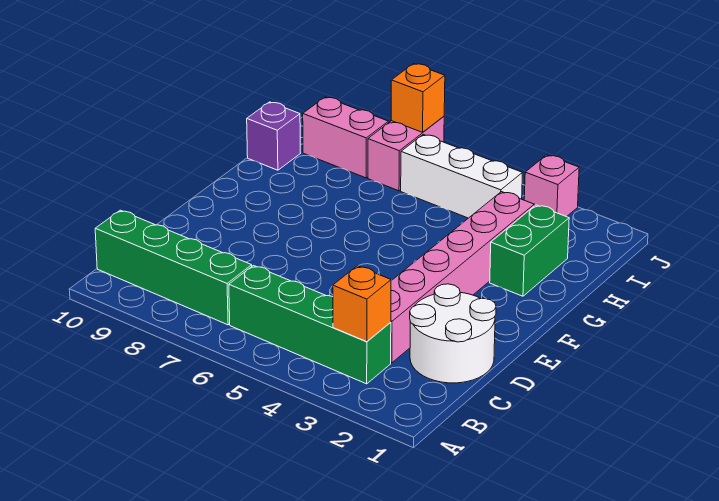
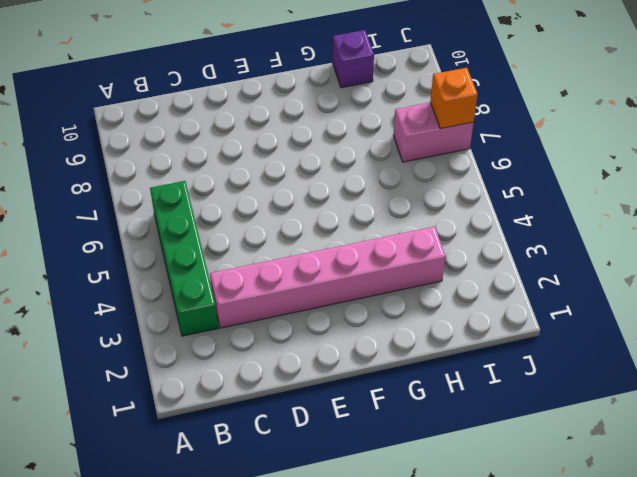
none -> green brick B7:B10 level 1
none -> white round brick C1:D2 level 1
none -> green brick G2:H2 level 1

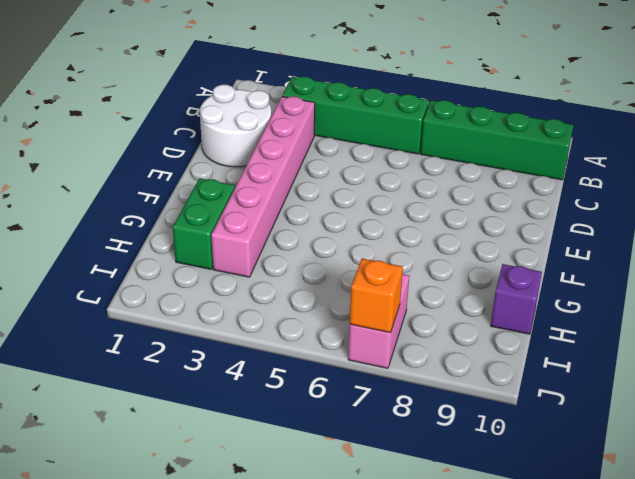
none -> white brick I4:I6 level 1
none -> pink brick I8:I9 level 1
none -> pink brick J3 level 1

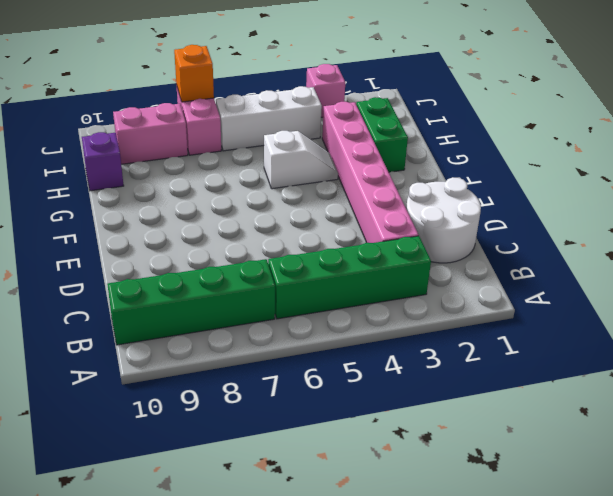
white slope G4:G5 level 1 top 5 -> none
none -> orange brick B3 level 2

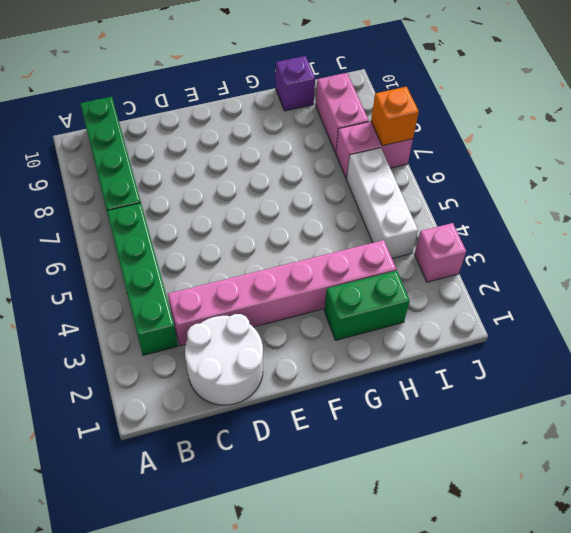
none -> orange brick B3 level 2

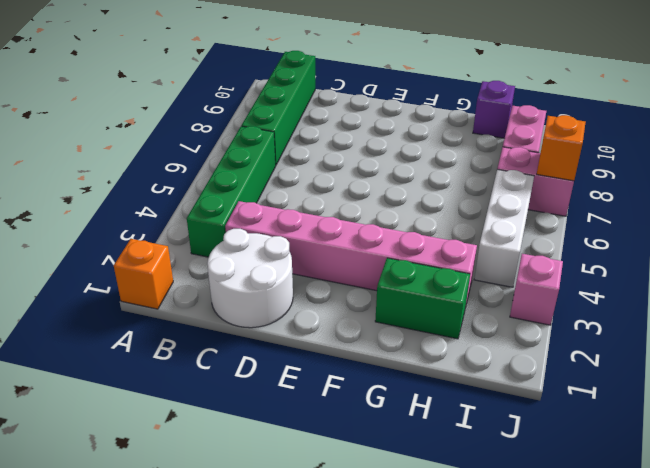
orange brick A1 level 1 -> orange brick B3 level 2

